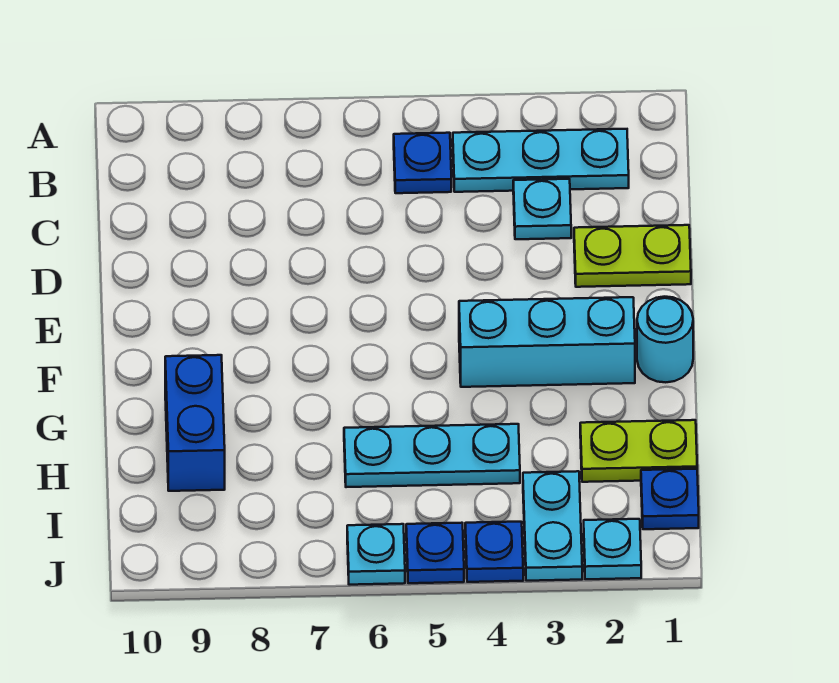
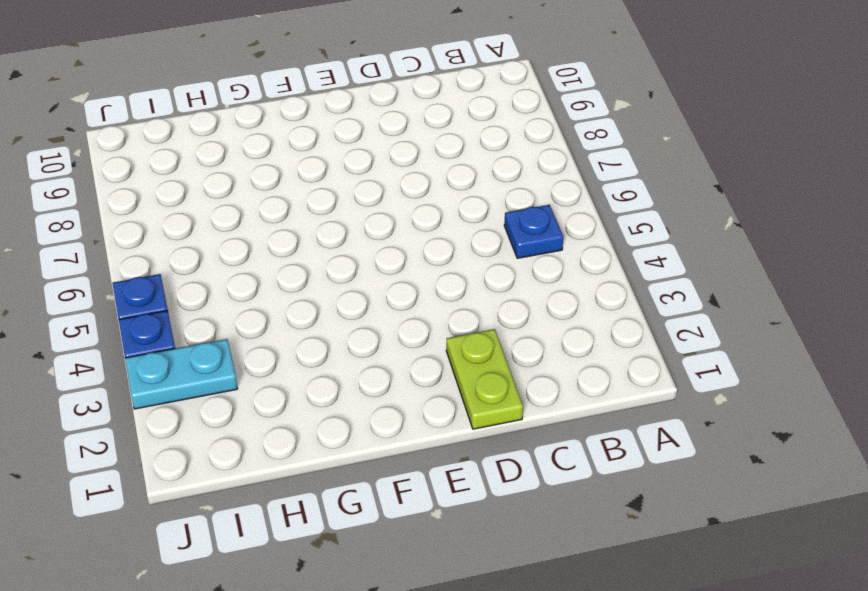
none -> cyan plate B2:B4 level 1
none -> cyan plate C3 level 1
none -> cyan round brick F1 level 1

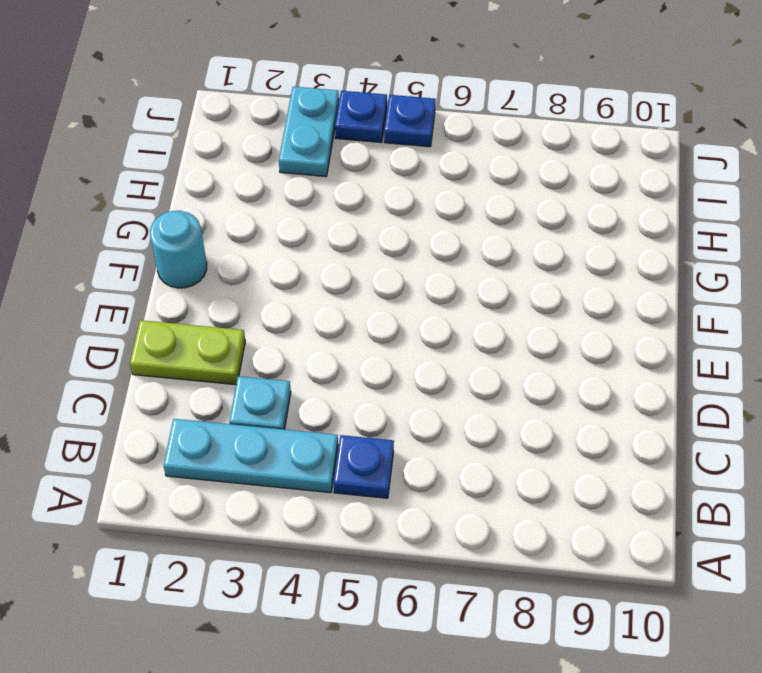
none -> cyan brick F2:F4 level 1
none -> blue brick G9:H9 level 1
none -> lime plate H1:H2 level 1

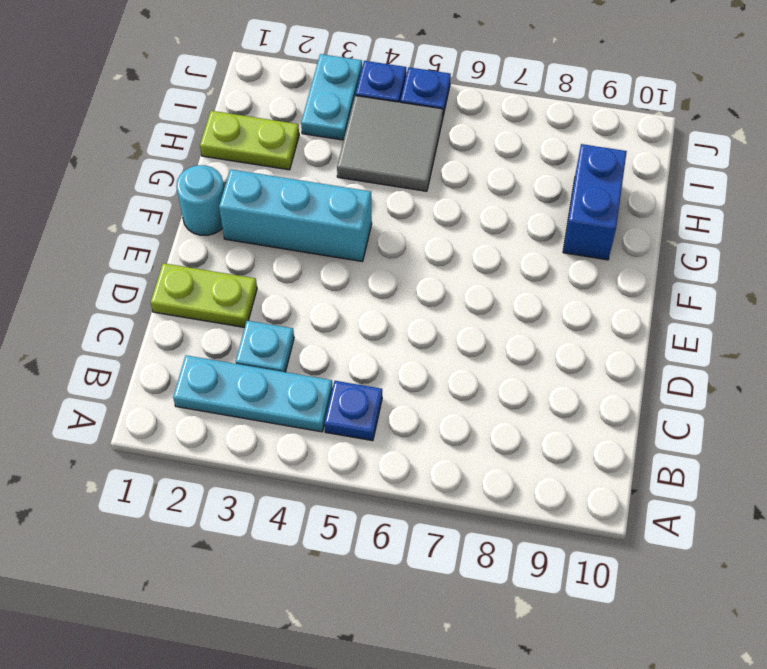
grey tile H4:I5 level 1 -> cyan plate H4:H6 level 1
none -> blue plate I1 level 1
none -> cyan plate J2 level 1
none -> cyan plate J6 level 1

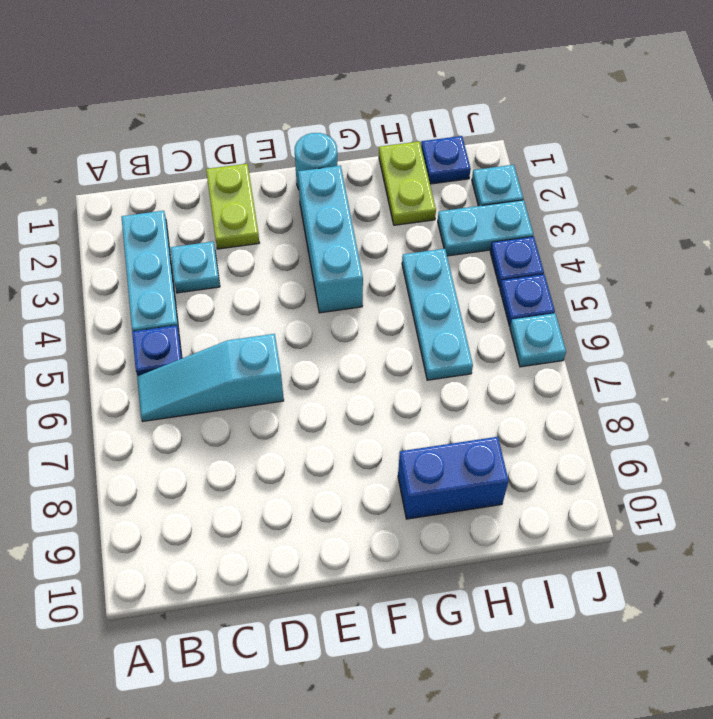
cyan slope B6:D6 level 1 top D -> none

